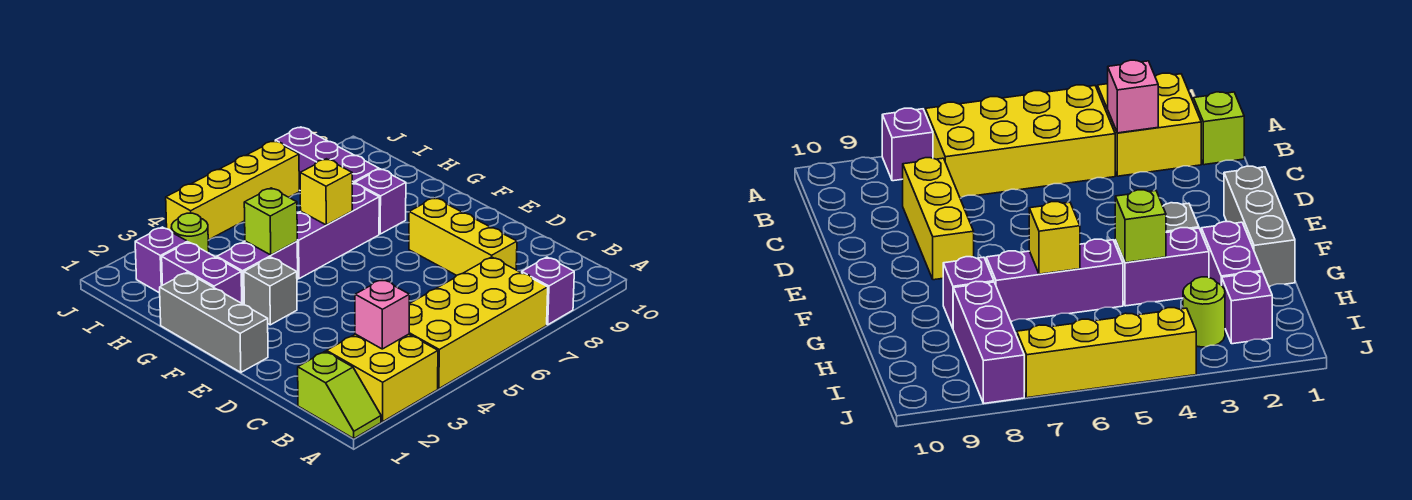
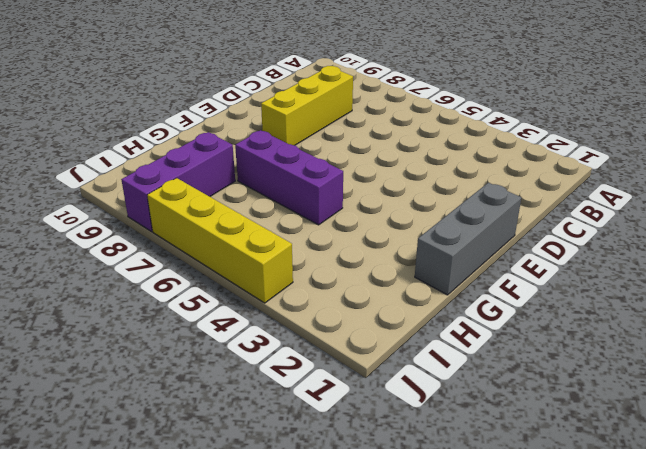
none -> lime slope A1:B1 level 1 top B
none -> yellow brick A2:B3 level 1
none -> yellow brick A4:B7 level 1

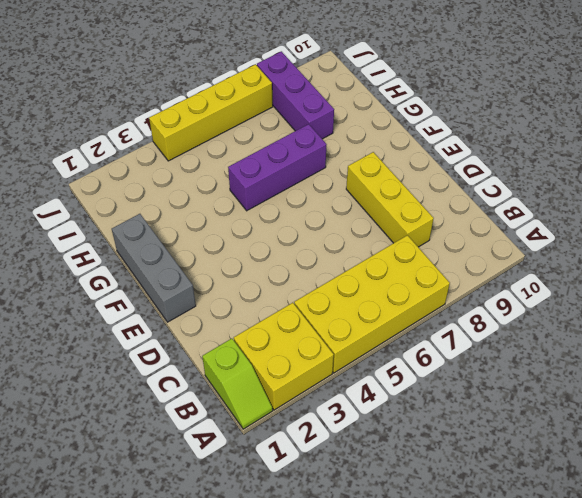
none -> purple brick A8 level 1
none -> grey brick F3 level 1
none -> purple brick G2:H2 level 1

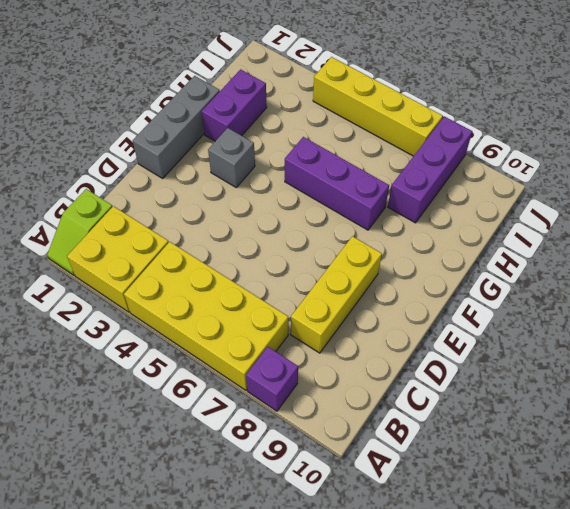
none -> purple brick G3:G4 level 1
none -> purple brick G8 level 1
none -> purple brick I2 level 1

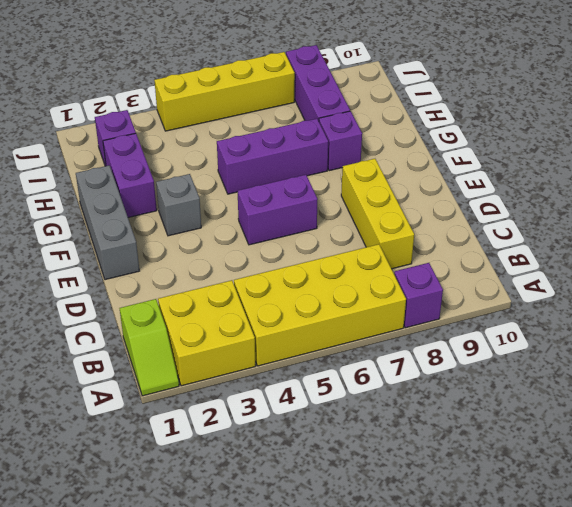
purple brick E5:E6 level 1 -> purple brick G3:G4 level 1
none -> lime round brick I3 level 1
none -> pink brick B3 level 2
none -> lime brick G4 level 2

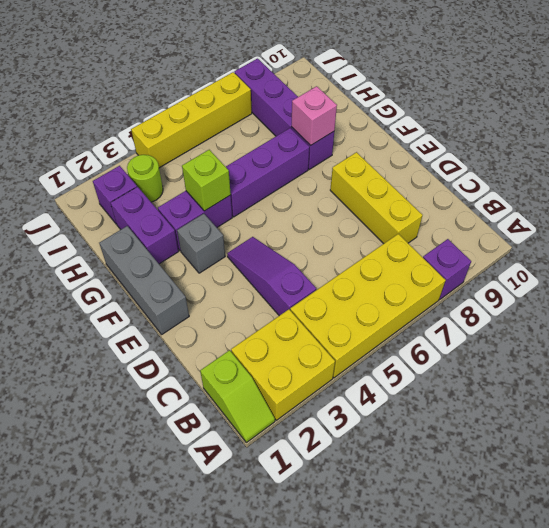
purple slope C4:E4 level 1 top C -> none
pink brick G8 level 2 -> pink brick B3 level 2
none -> yellow brick G6 level 2

